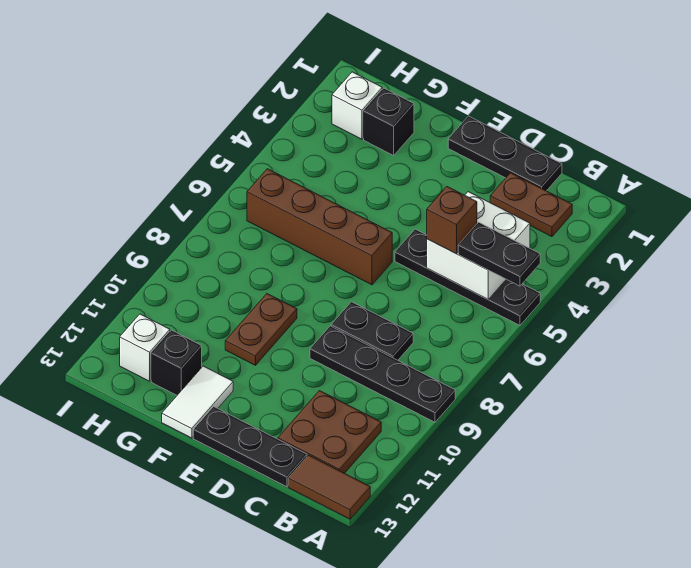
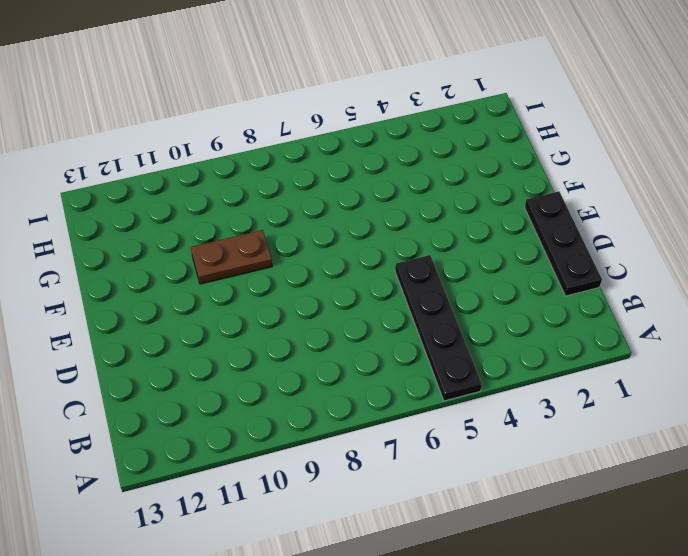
none -> black plate A9:D9 level 1
none -> brown tile A13:B13 level 1
none -> brown plate B2:C2 level 1

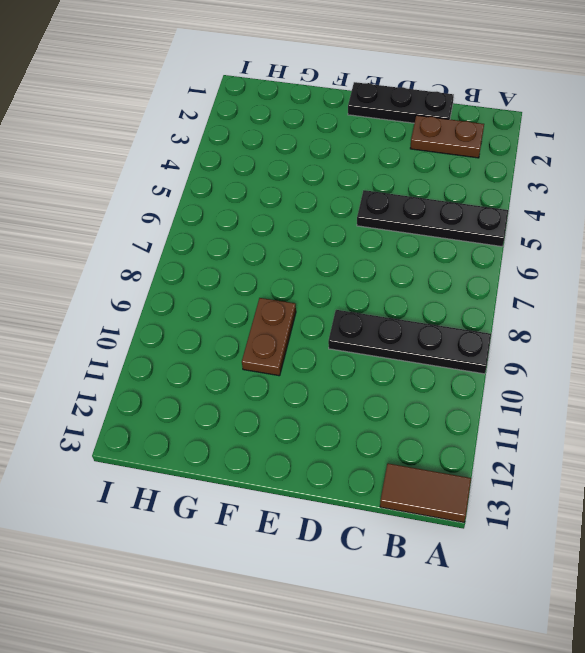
none -> brown plate B11:C12 level 1
none -> black plate C8:D8 level 1
none -> black plate C13:E13 level 1

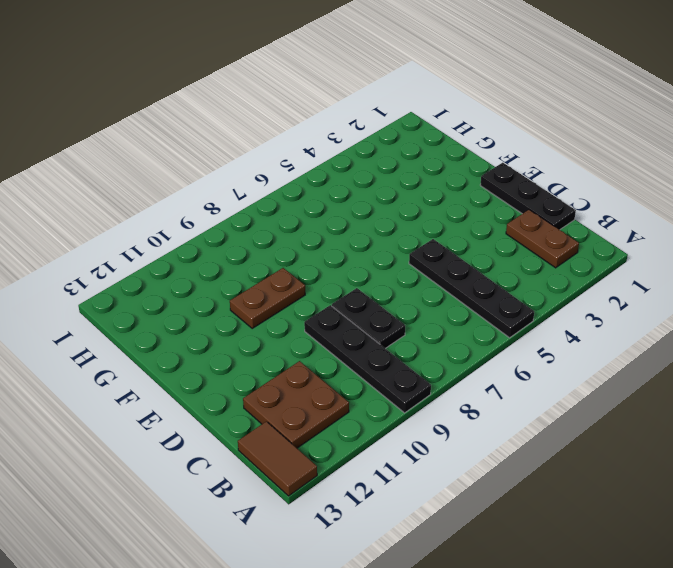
none -> black plate C13:E13 level 1
none -> brown brick E6:H6 level 1
none -> white tile F12:F13 level 1

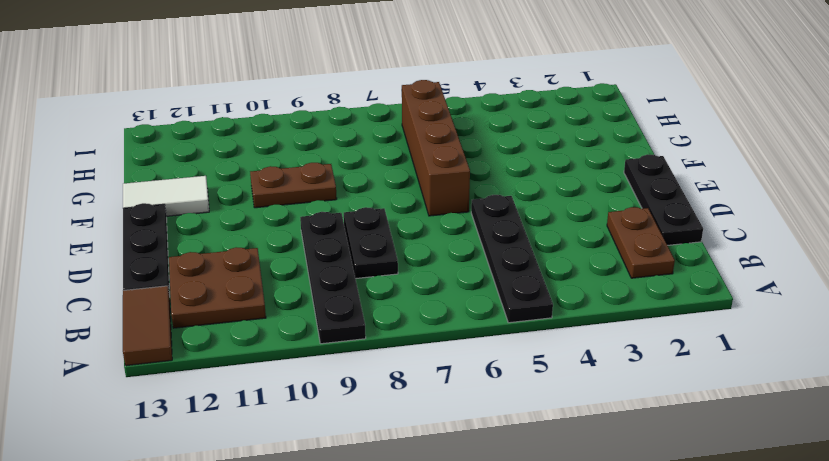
none -> black brick G2 level 1
none -> black brick G12 level 1
none -> white brick H2 level 1

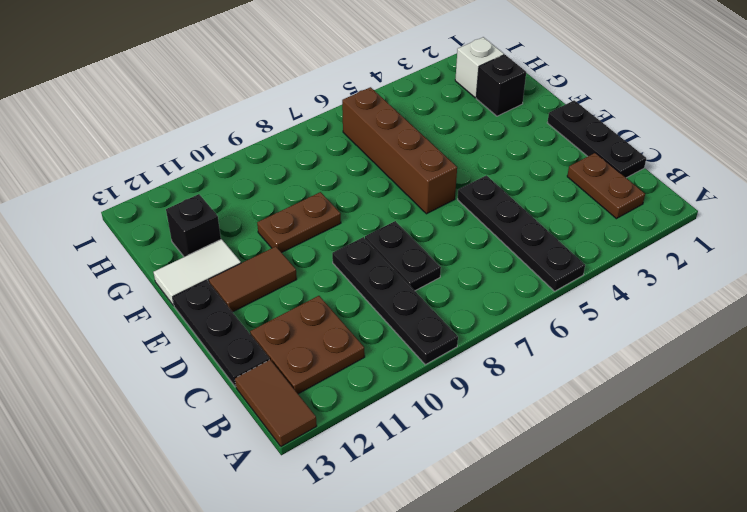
brown tile E11:E12 level 1 -> none
none -> white brick H12 level 1
none -> white brick B4:C5 level 2
none -> black plate A5:B5 level 3

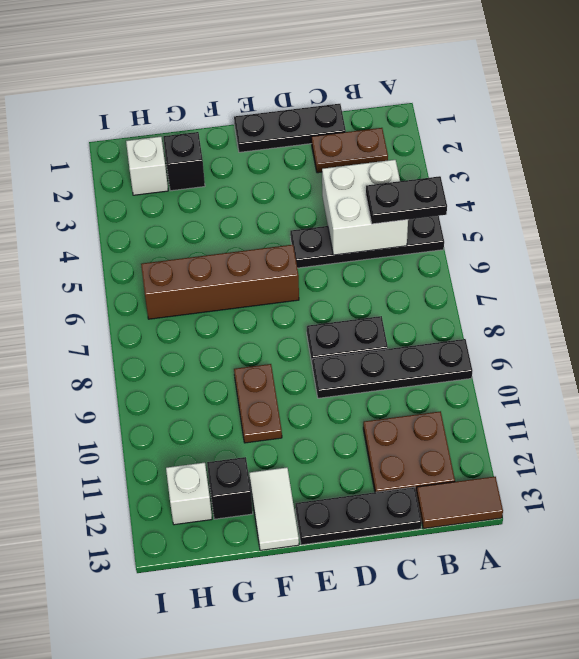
none -> brown brick C5 level 3

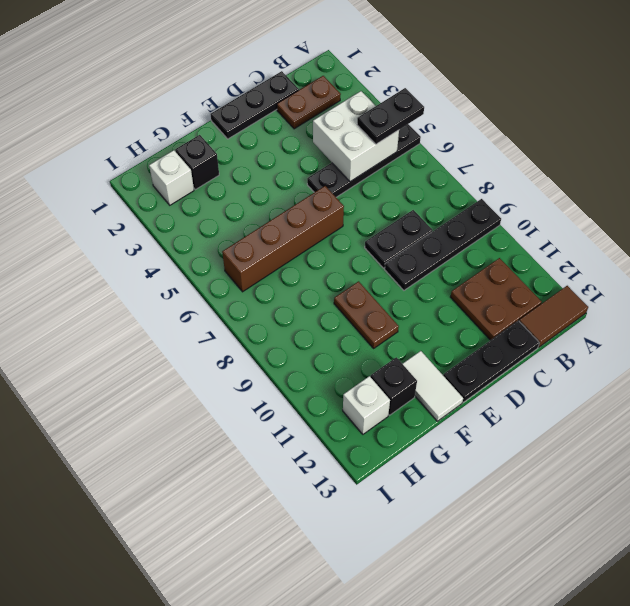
none -> brown brick C5 level 3

